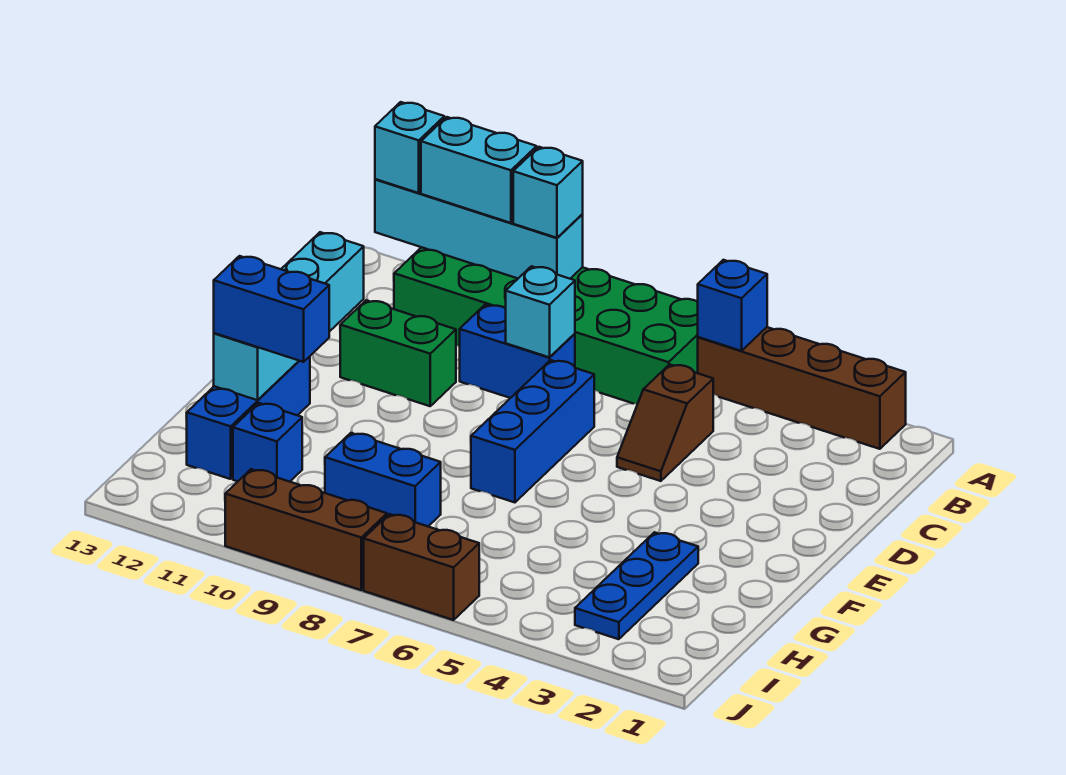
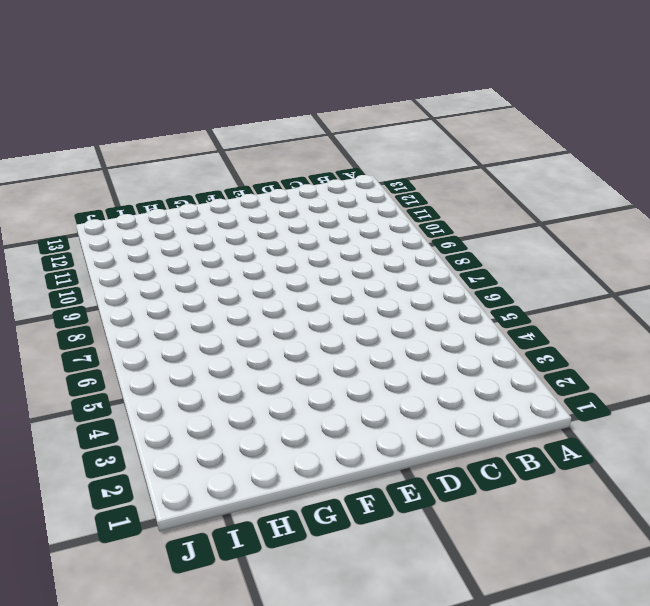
none -> brown brick A2:A5 level 1
none -> green brick A6:B11 level 1
none -> brown slope C5:D5 level 1 top C

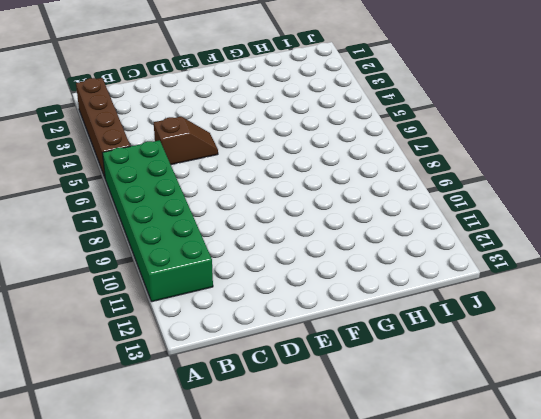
none -> blue brick C8:C9 level 1
none -> blue brick D7:F7 level 1
none -> green brick D10:D11 level 1

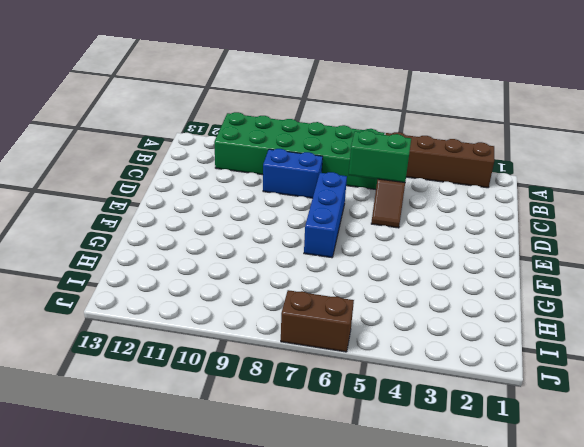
green brick C5:C6 level 2 -> green brick D10:D11 level 1
none -> blue brick F12:H12 level 1
none -> blue plate G3:I3 level 1
none -> blue brick H8:H9 level 1

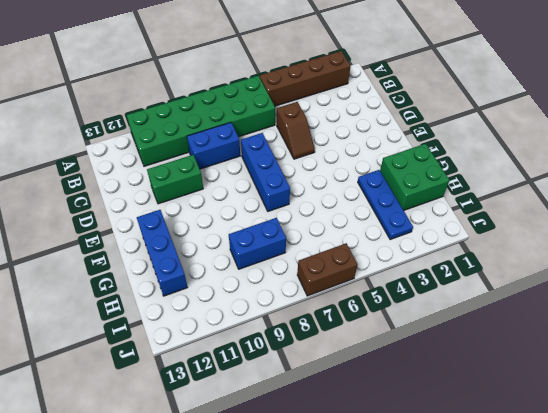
green brick G1:H2 level 1 -> none
none -> blue brick H11 level 1
none -> brown brick J8:J10 level 1
none -> blue brick A5 level 2

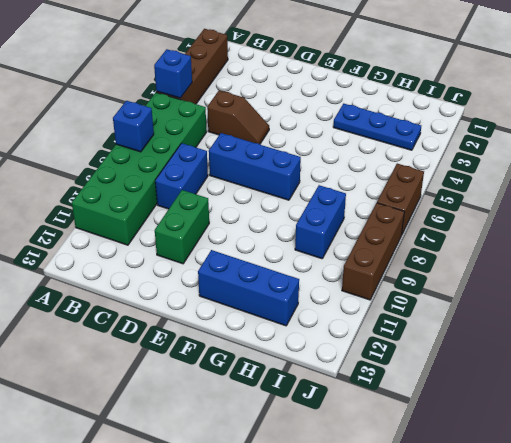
blue brick A8 level 2 -> blue brick H11 level 1
none -> cyan brick A9:A12 level 2
none -> cyan brick C8 level 2
none -> cyan brick D12:G12 level 2

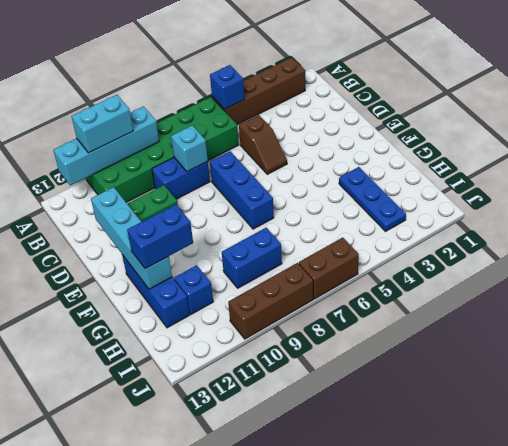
none -> cyan brick A9 level 3
none -> cyan brick A12 level 3

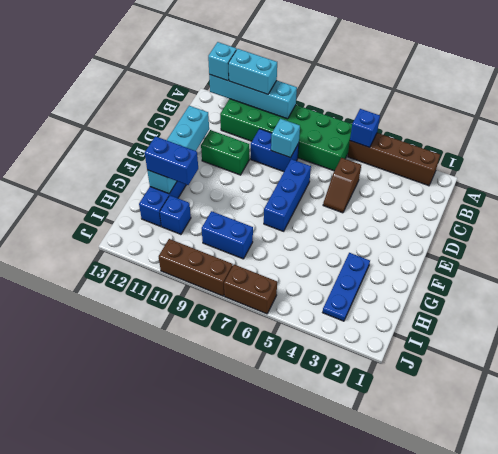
none -> cyan brick A9 level 3

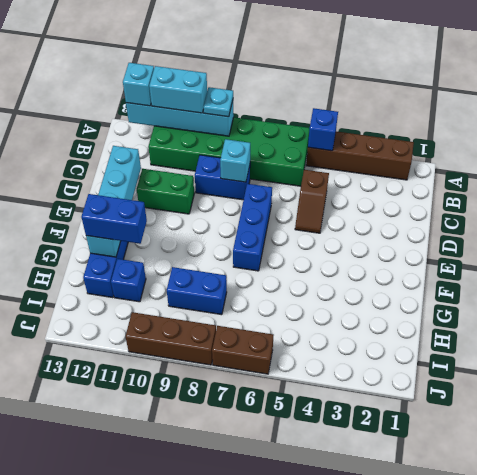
cyan plate A9 level 3 -> cyan brick A9 level 3
none -> blue plate G3:I3 level 1

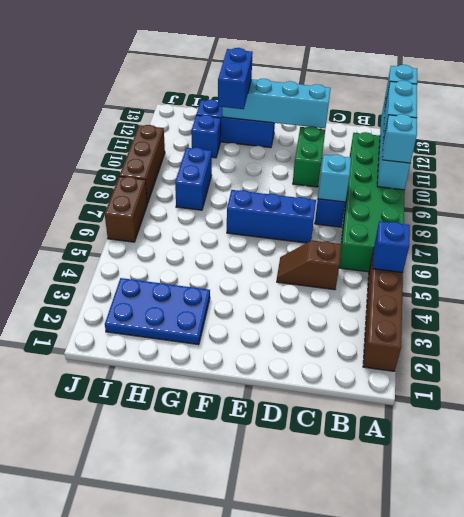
blue plate G2:I3 level 1 -> blue plate G3:I3 level 1

